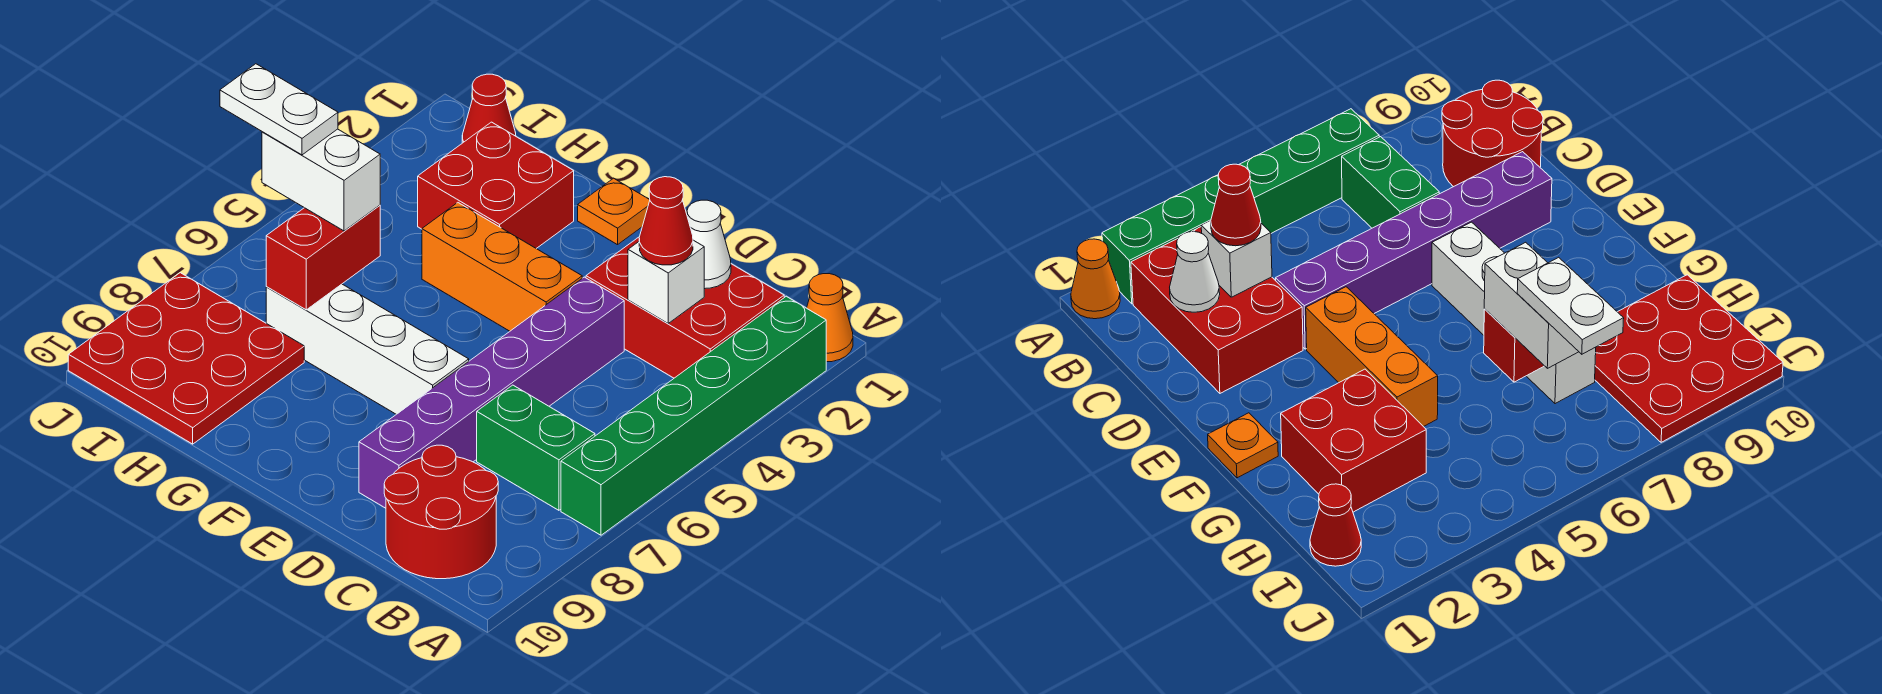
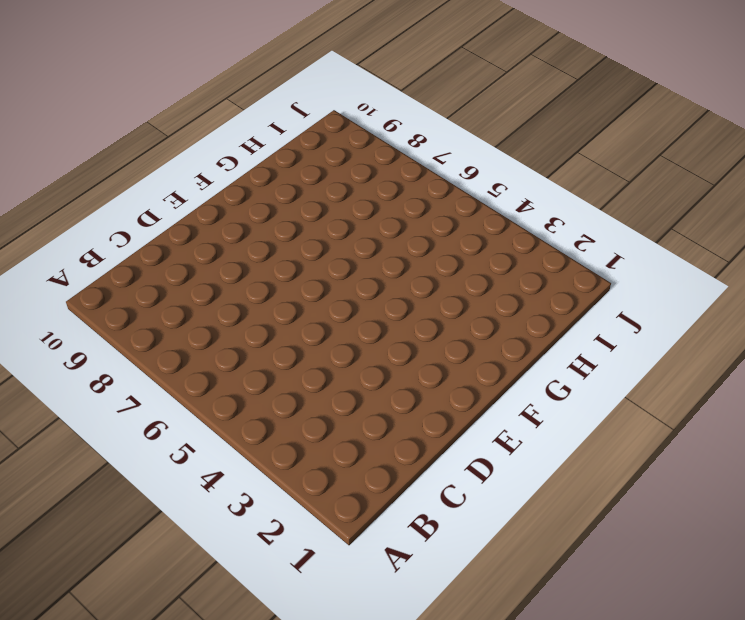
none -> orange cone A1 level 1
none -> green brick A2:A7 level 1
none -> red brick B2:D3 level 1

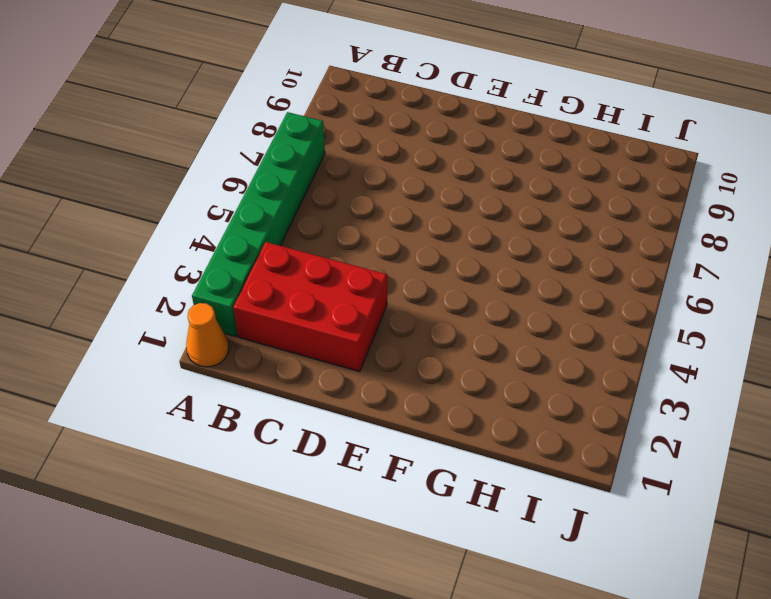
none -> green brick B7:C7 level 1
none -> red round brick B9:C10 level 1
none -> purple brick D4:D9 level 1

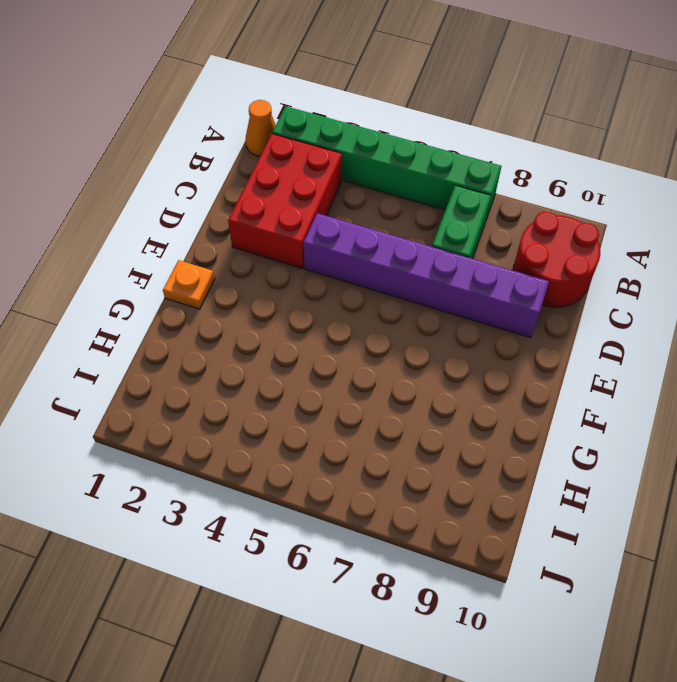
none -> orange brick E4:G4 level 1
none -> white brick E7:H7 level 1
none -> red brick G2:H3 level 1

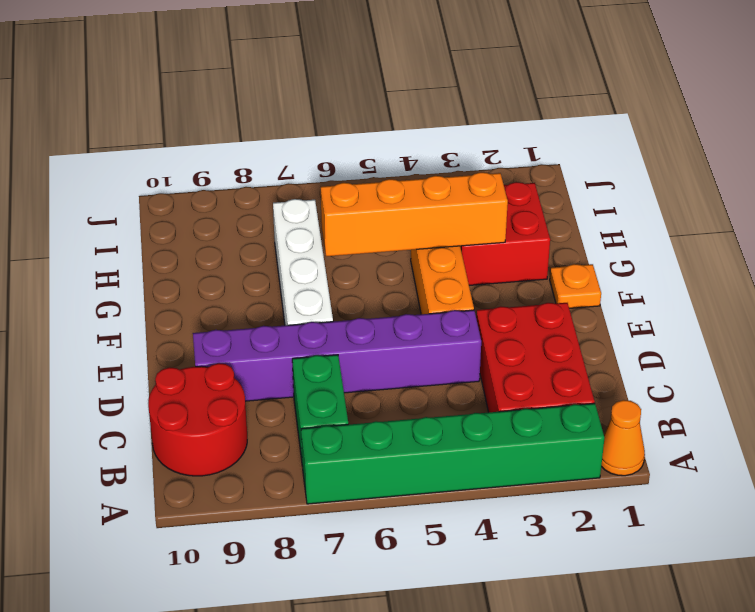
orange brick G3:G6 level 2 -> none
none -> red plate H8:J10 level 1
none -> red cone I1 level 1
none -> white cone C2 level 2

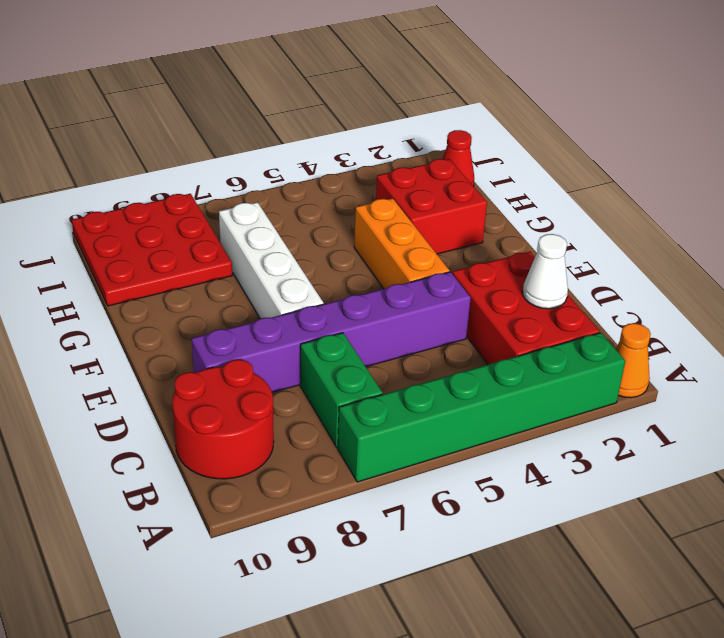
none -> orange plate F1 level 1
none -> white brick C3 level 2
none -> red brick H6:H7 level 2

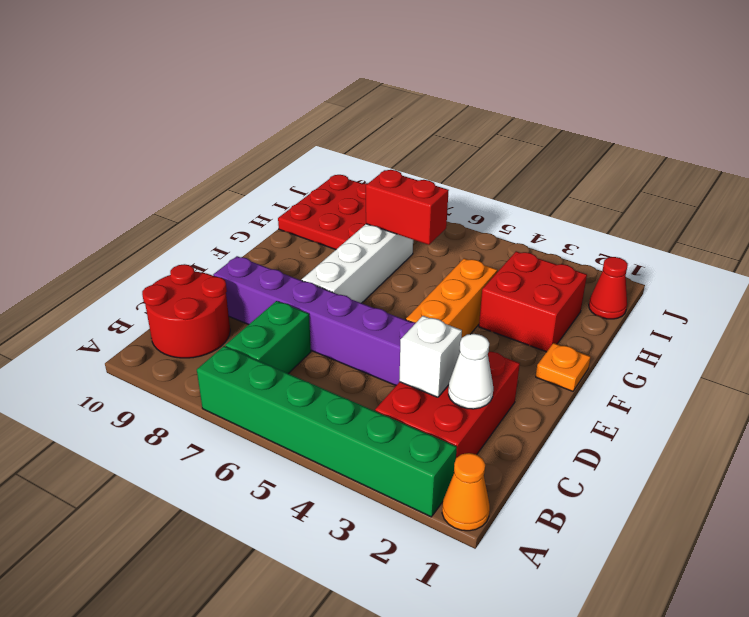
none -> red cone C3 level 3
none -> white brick H6:I6 level 3
none -> white plate I6:J6 level 4

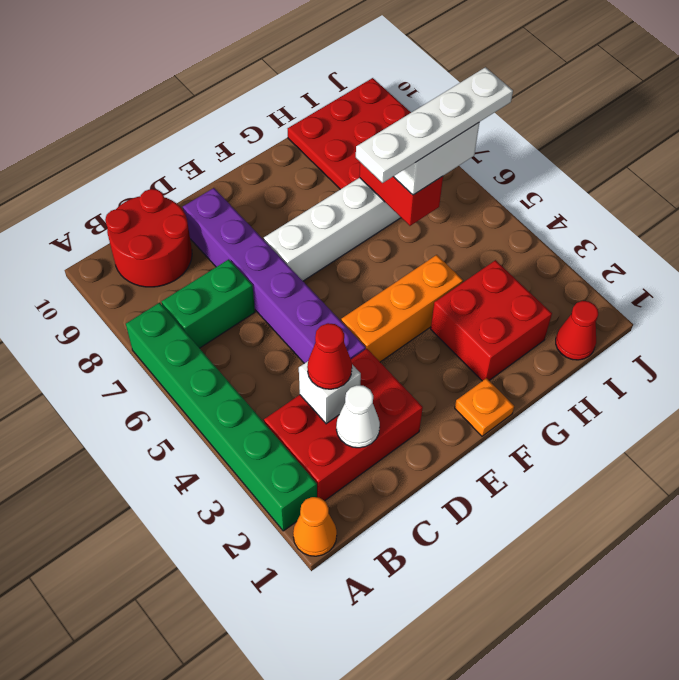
white plate G6:J6 level 4 -> white plate I6:J6 level 4

